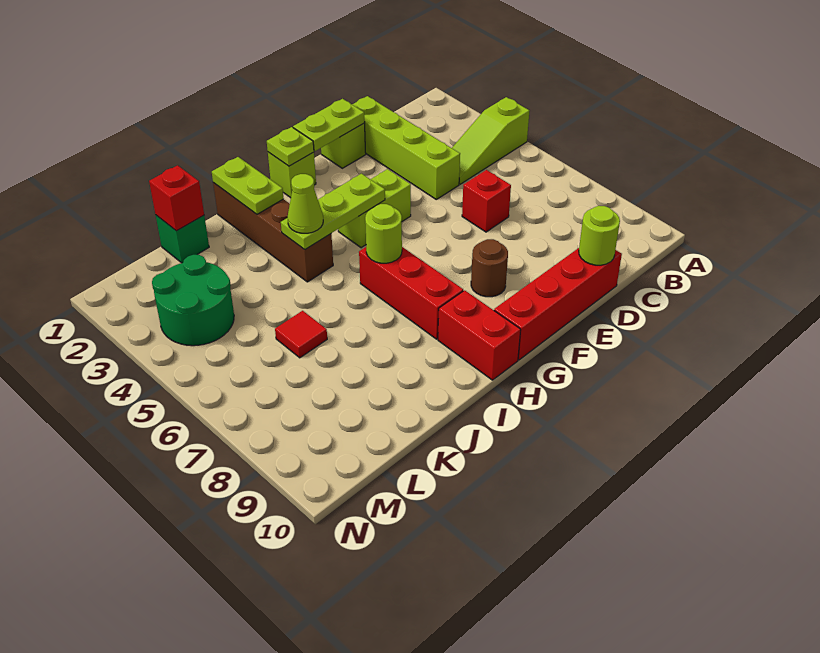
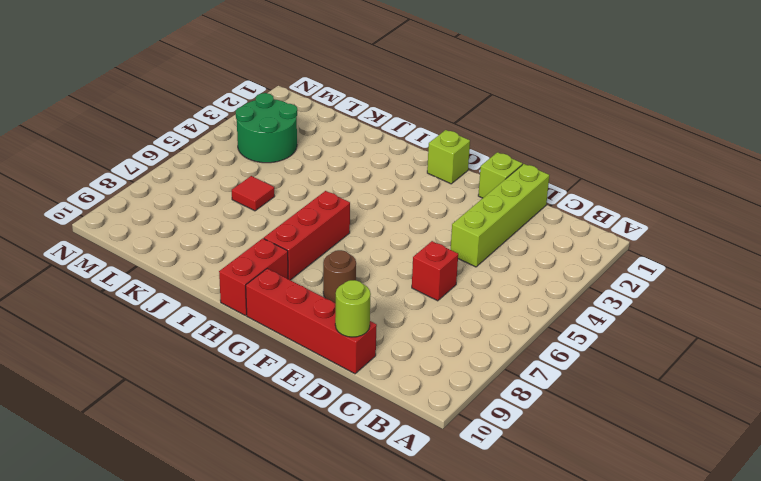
none -> lime slope A4:C4 level 1 top A
none -> lime brick F4:G4 level 1
none -> brown brick I1:I4 level 1

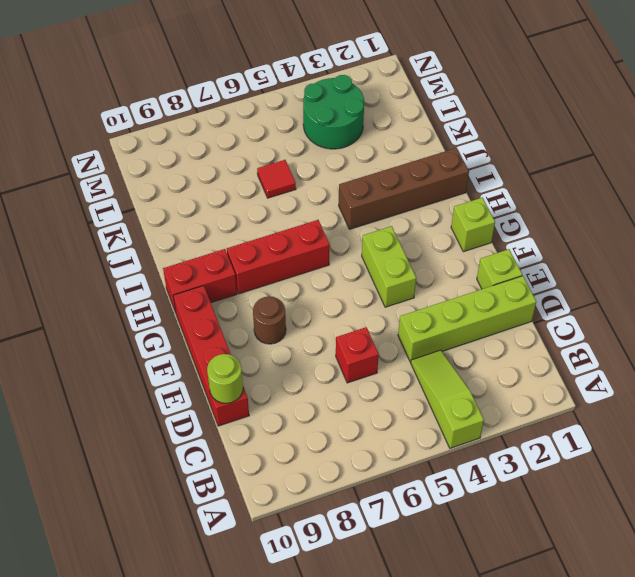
none -> green brick K1 level 1
none -> lime plate E1:F1 level 2
none -> lime plate G1 level 2

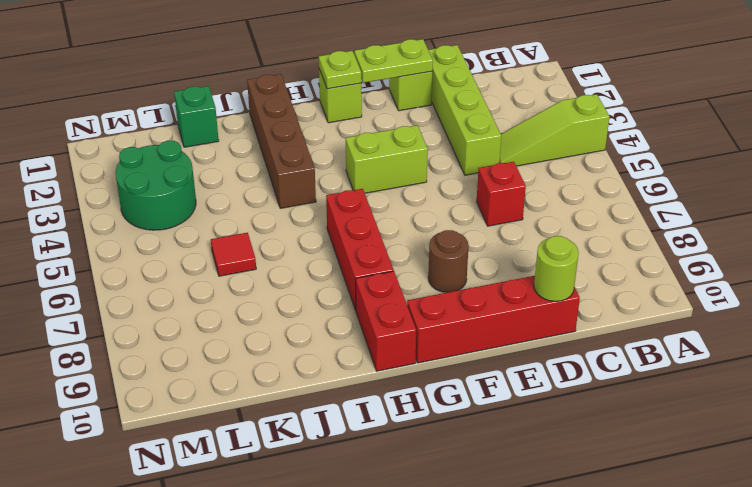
none -> lime plate G4:I4 level 2
none -> lime round brick H6 level 2
none -> lime plate I1:I2 level 2

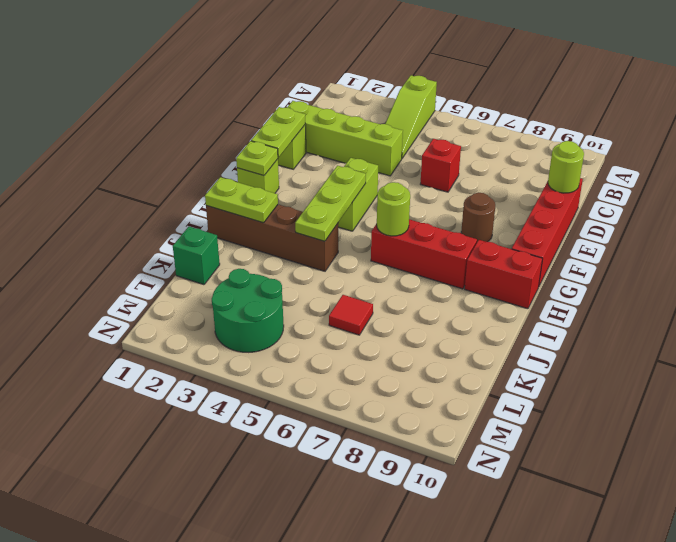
none -> red brick K1 level 2
none -> lime cone I4 level 3

